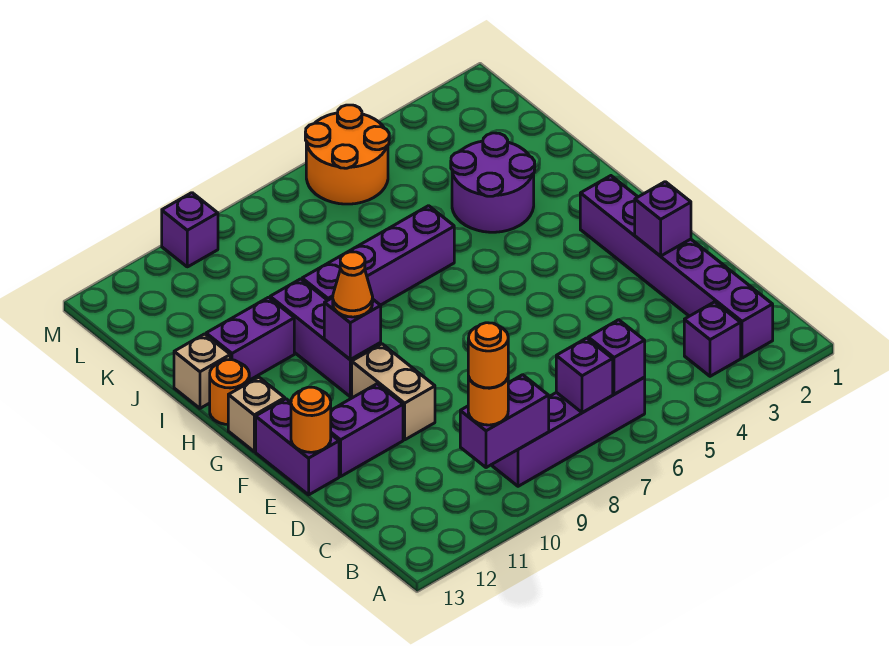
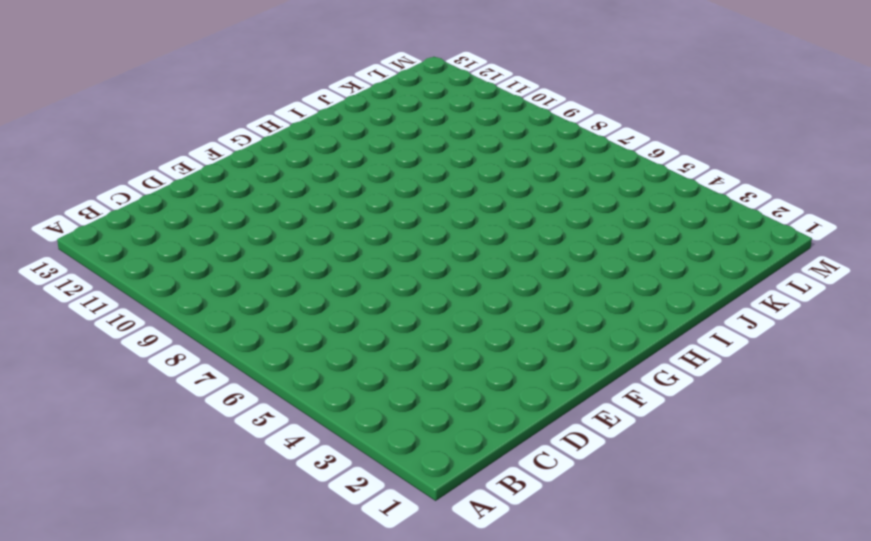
none -> purple brick B2:G2 level 1
none -> purple brick B3 level 1
none -> purple brick B6:B9 level 1

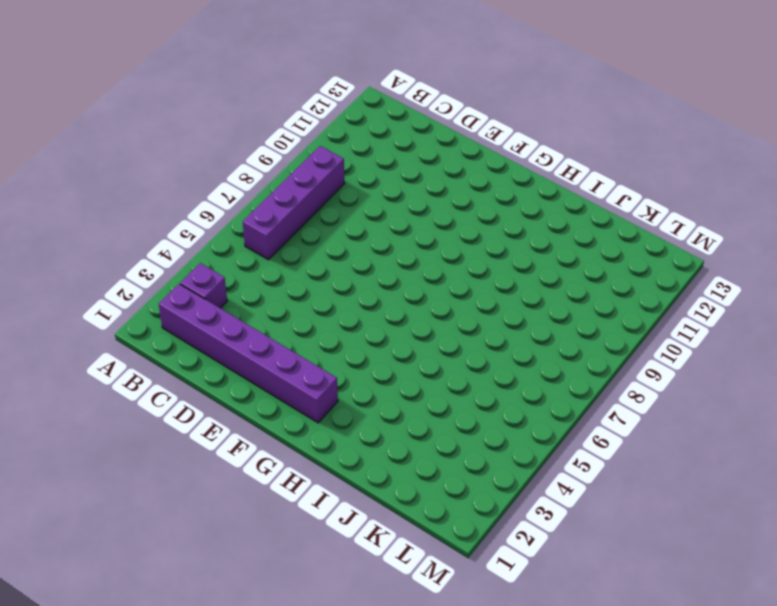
none -> tan brick E10:F10 level 1
none -> purple brick E11:E12 level 1
none -> purple brick E13:F13 level 1

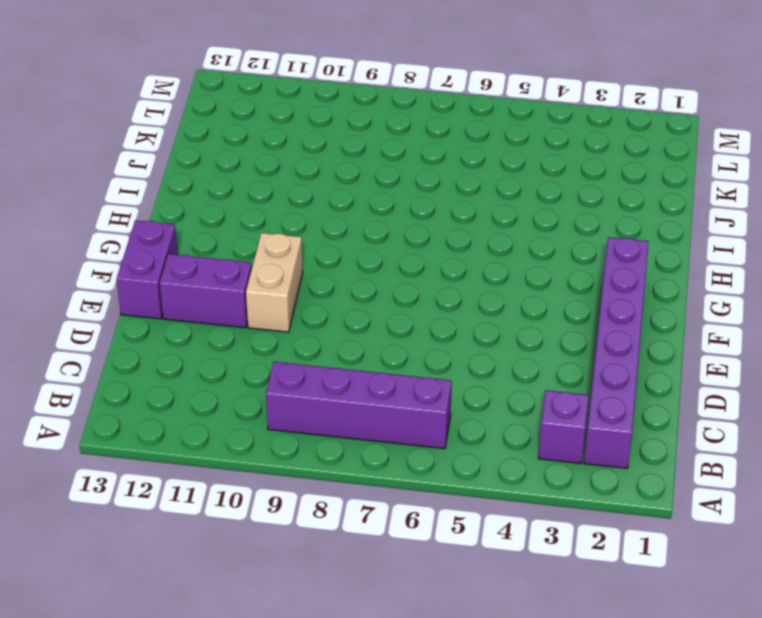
none -> purple brick G10:I10 level 1
none -> tan brick G13 level 1
none -> orange round brick H13 level 1

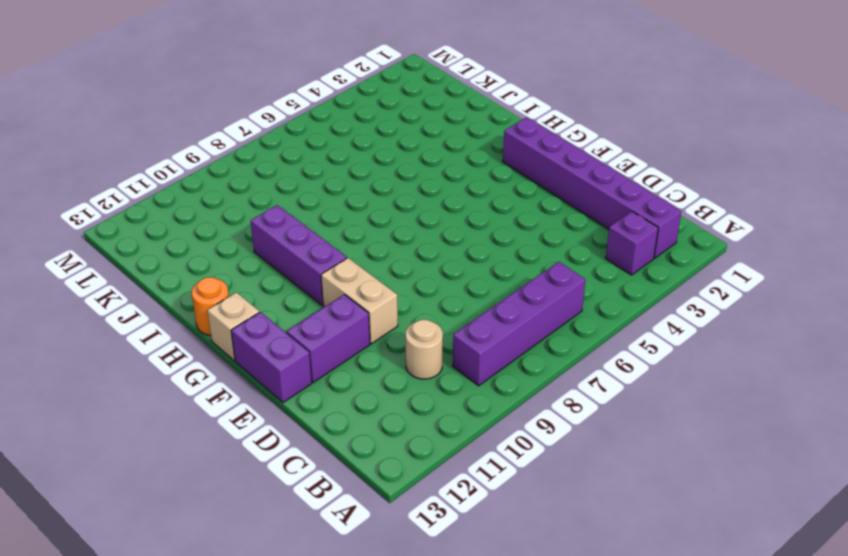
tan round brick C10 level 1 -> none
none -> purple round brick I3:J4 level 1
none -> purple brick I6:I9 level 1
none -> purple brick I11:I12 level 1

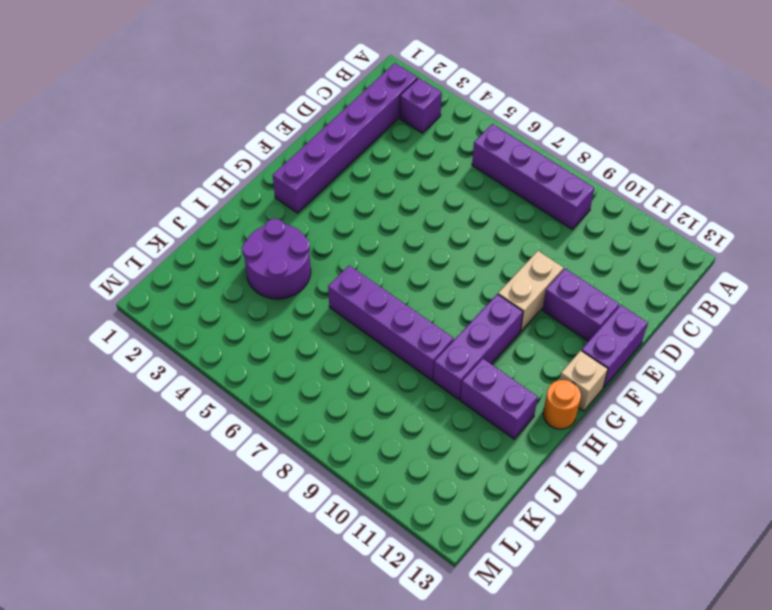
none -> tan brick I13 level 1
none -> orange round brick L5:M6 level 1
none -> purple brick M10 level 1

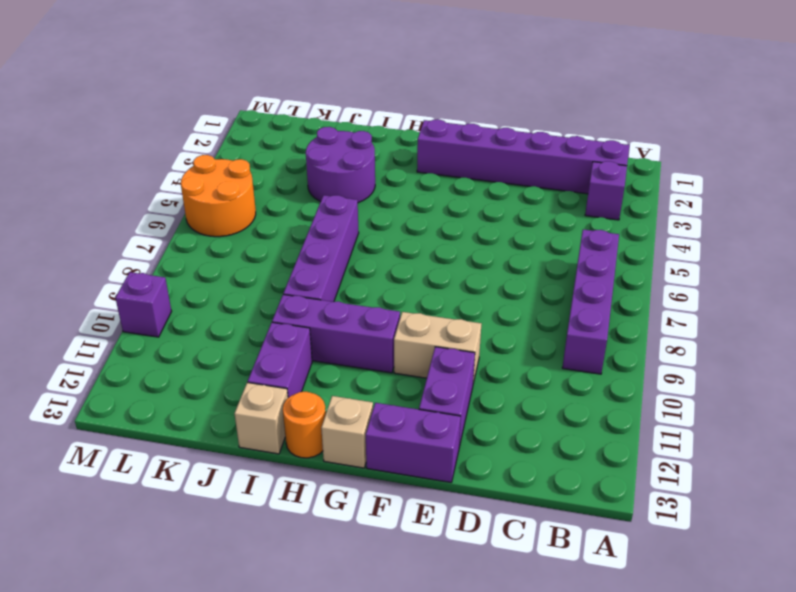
none -> purple brick B6 level 2
none -> purple brick B7 level 2
none -> purple brick B9:B10 level 2

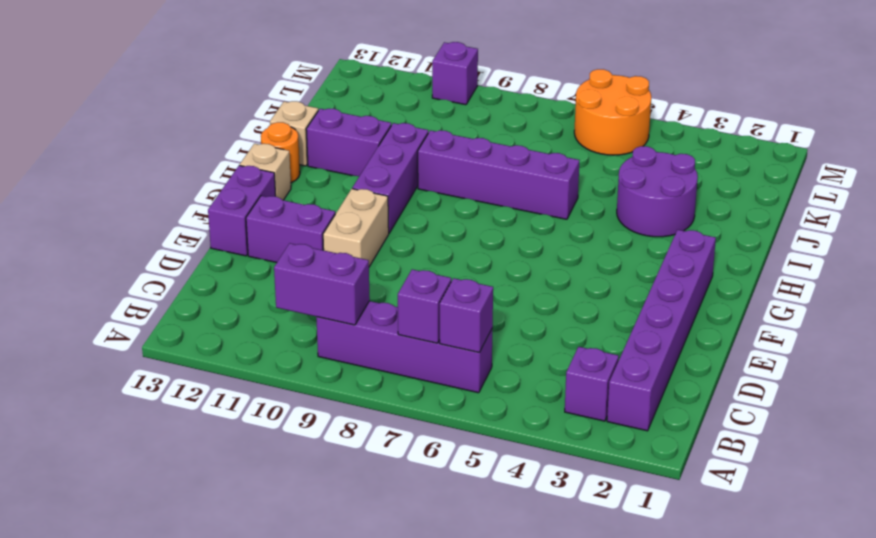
none -> purple brick E2 level 2
none -> orange round brick E13 level 2
none -> purple brick G10 level 2

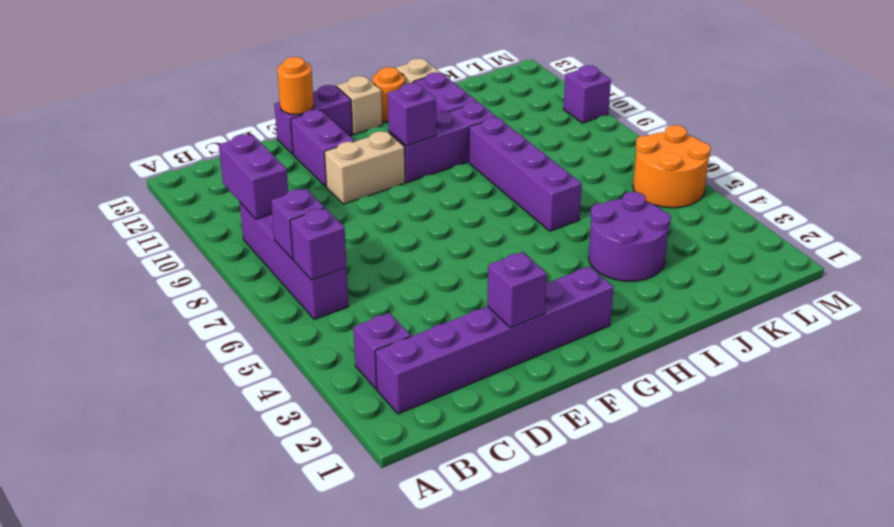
none -> orange round brick B10 level 3
none -> orange cone G10 level 3
none -> orange round brick B10 level 4

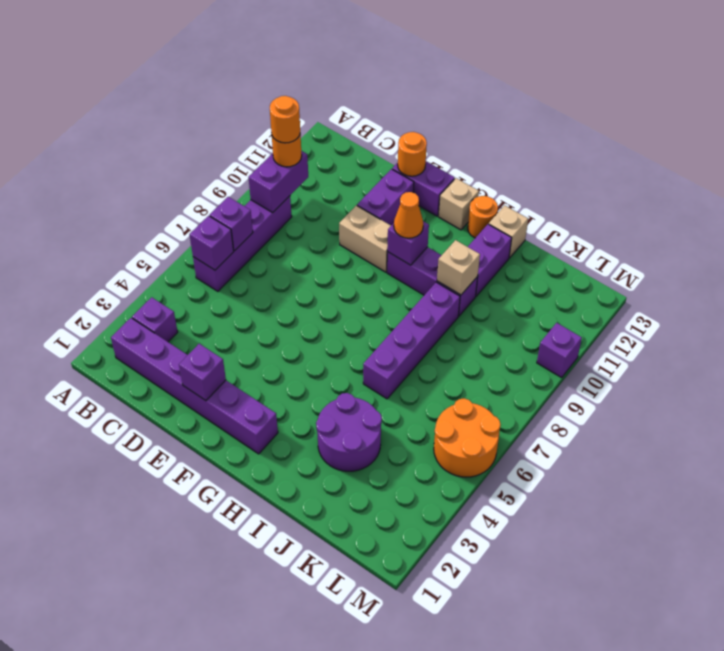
tan brick I10 level 2 -> none

